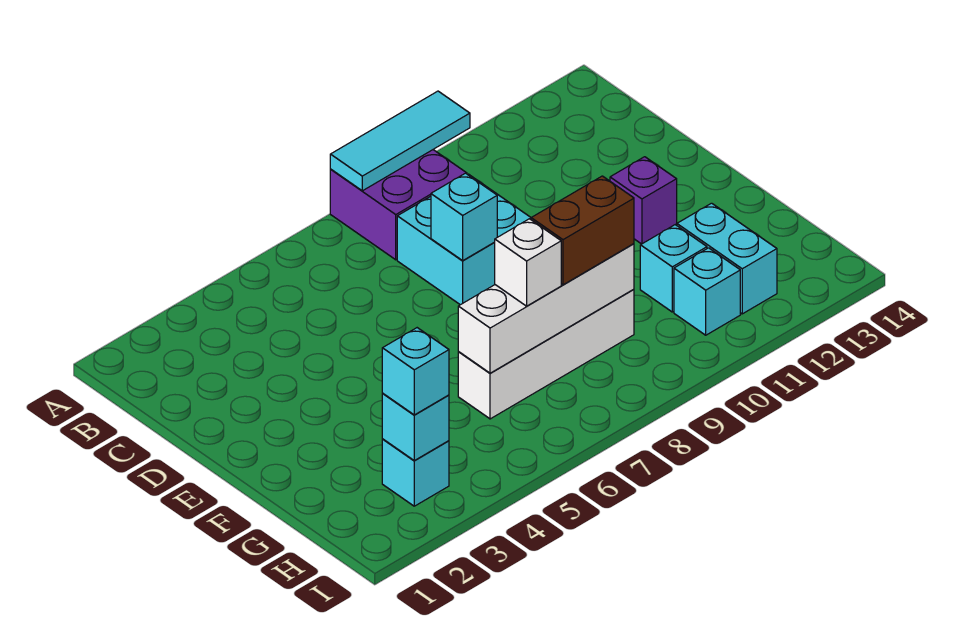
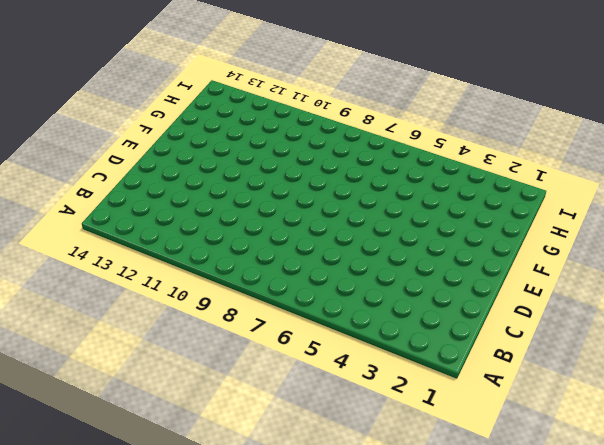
none -> purple brick A8:B9 level 1
none -> cyan brick C8:D9 level 1
none -> purple brick E12 level 1

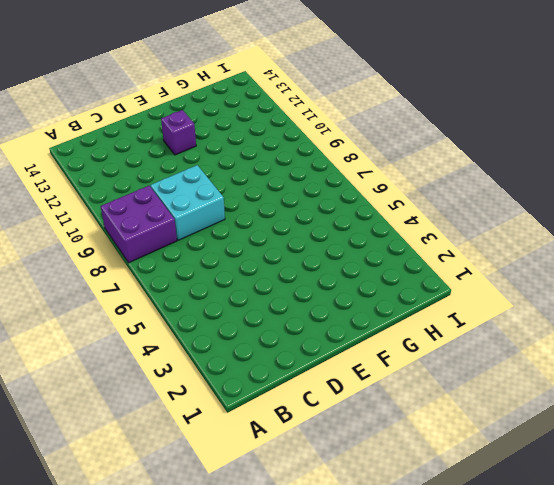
none -> white brick G6:G9 level 1
none -> cyan brick G11 level 1
none -> cyan brick G12:H12 level 1

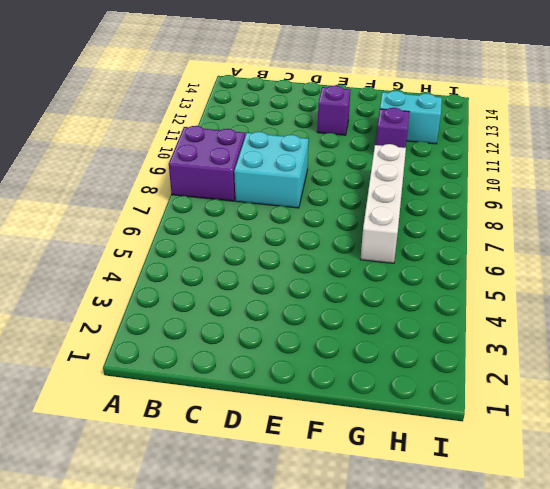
purple brick G11 level 1 -> cyan brick G11 level 1
none -> cyan brick H3 level 1
none -> cyan brick H11 level 1
none -> cyan tile A8:A10 level 2

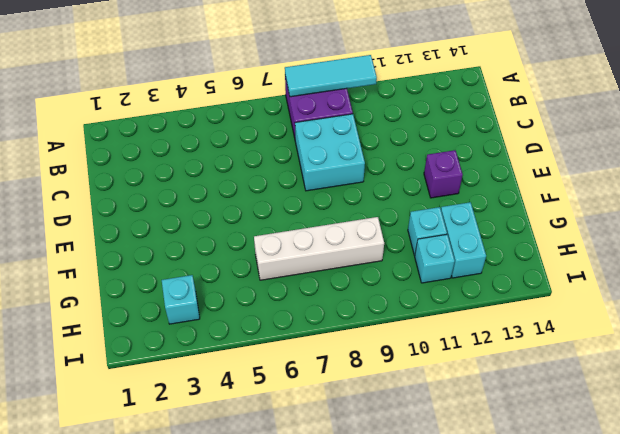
none -> cyan brick D8 level 2
none -> white brick G6:G9 level 2
none -> cyan brick H3 level 2

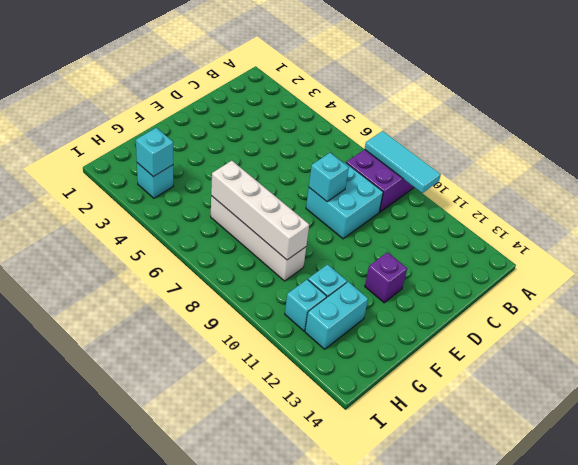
none -> white brick G7 level 3
none -> brown brick G8:G9 level 3
none -> cyan brick H3 level 3

